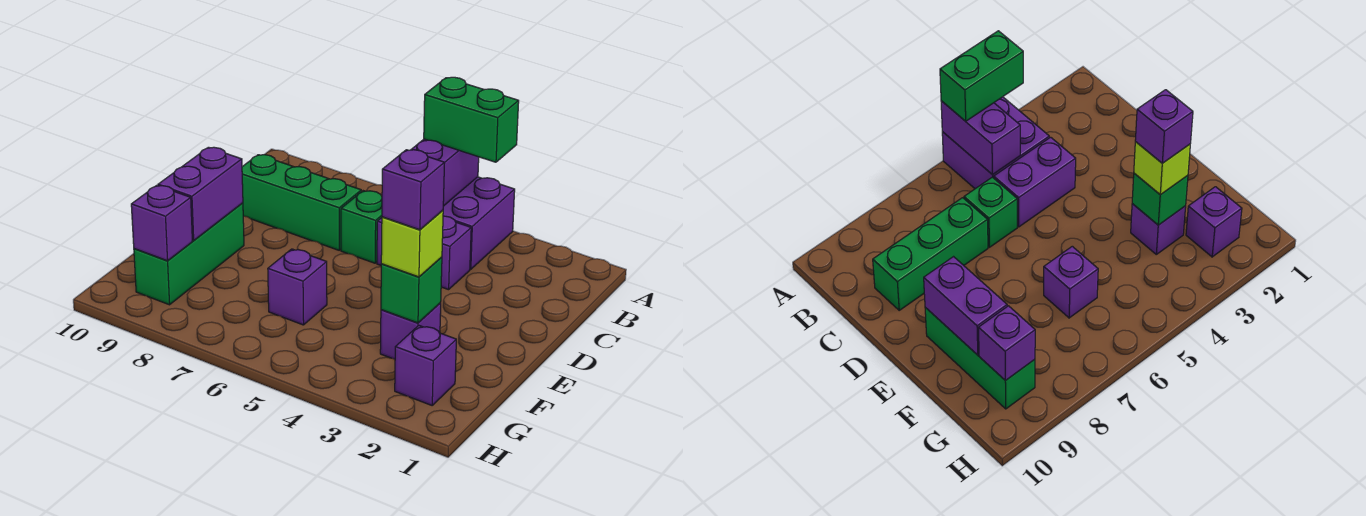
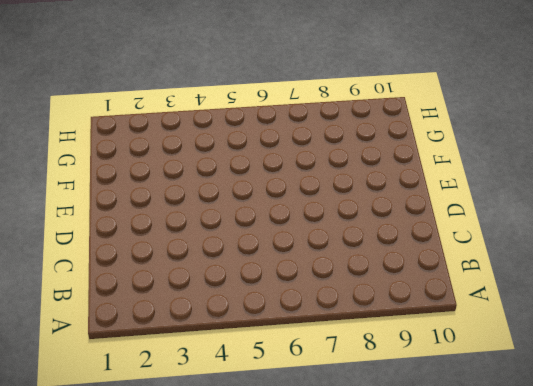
none -> purple brick A4:B5 level 1
none -> purple brick C4:C5 level 1
none -> green brick C6 level 1

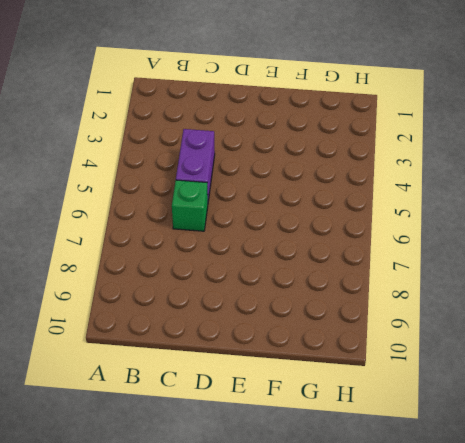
none -> purple brick A4:B5 level 1
none -> green brick C7:C9 level 1
none -> green brick E9:G9 level 1

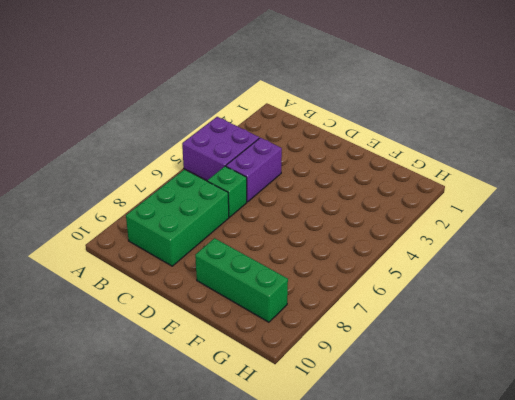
green brick B7:C9 level 1 -> green brick C7:C9 level 1
none -> purple brick F3 level 1
none -> purple brick F6 level 1
none -> purple brick G2 level 1

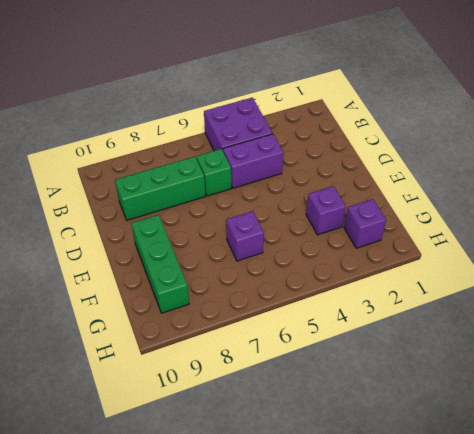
none -> purple brick A5:B5 level 2
none -> purple brick E9:F9 level 2
none -> green brick F3 level 2

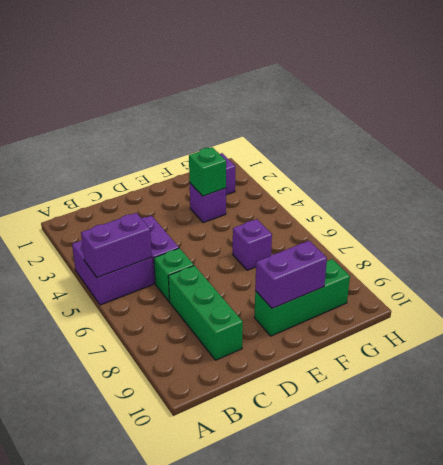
none -> purple brick G9 level 2
none -> green brick A4:A5 level 3
none -> lime brick F3 level 3

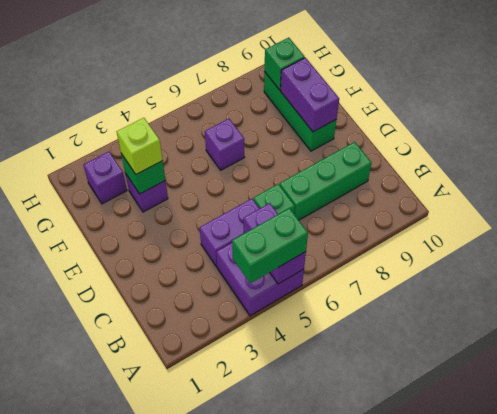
green brick G9 level 2 -> purple brick G9 level 2
none -> purple brick F3 level 4

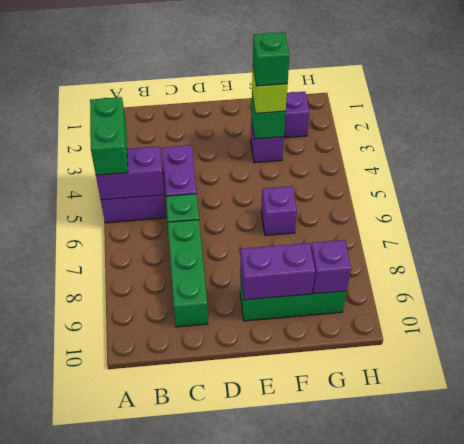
green brick F3 level 4 -> purple brick F3 level 4

